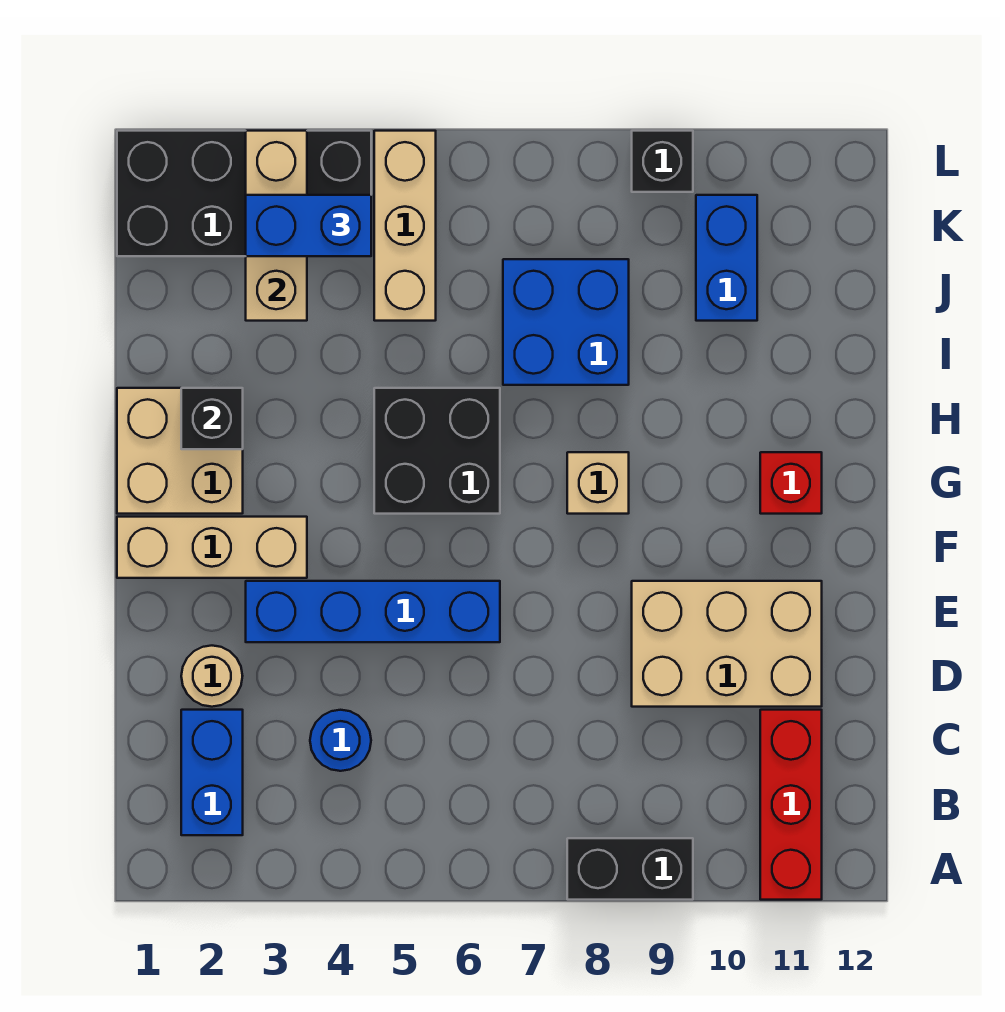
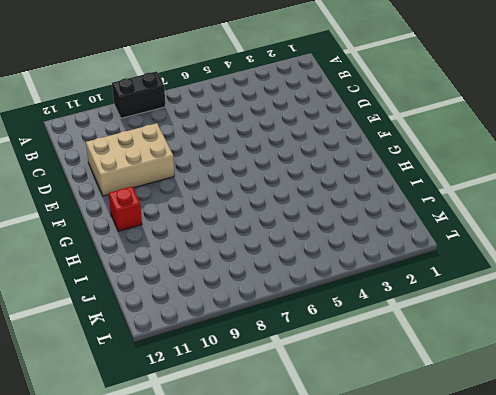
none -> red brick A11:C11 level 1
none -> blue brick B2:C2 level 1
none -> blue round brick C4 level 1

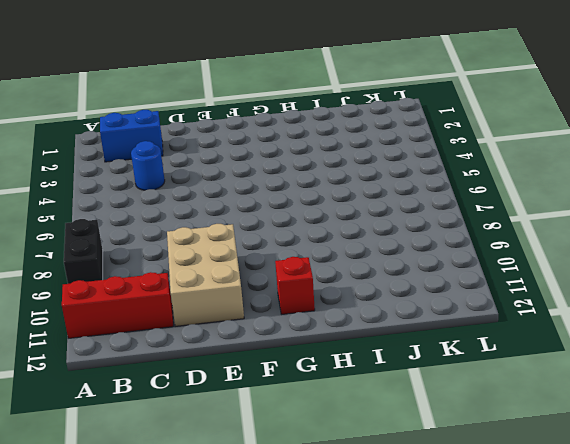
none -> tan round brick D2 level 1
none -> blue brick E3:E6 level 1
none -> tan brick F1:F3 level 1

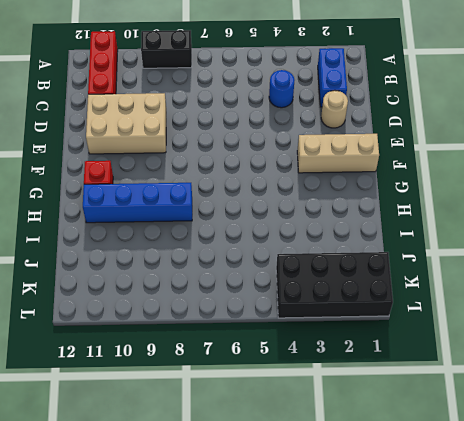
blue brick H8:H11 level 1 -> blue brick E3:E6 level 1
none -> tan brick G1:H2 level 1
none -> black brick G5:H6 level 1
none -> tan brick G8 level 1

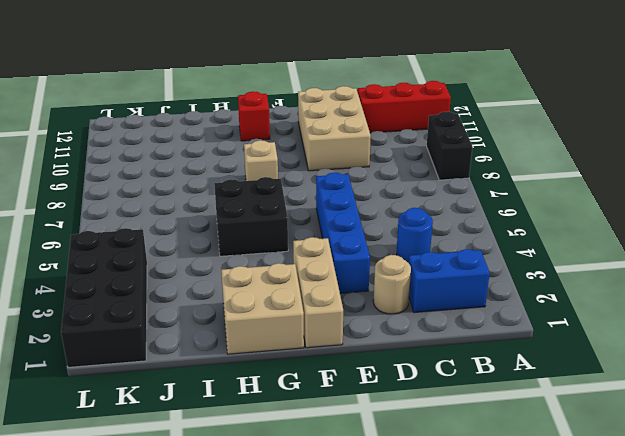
none -> blue brick I7:J8 level 1
none -> tan brick J5:L5 level 1
none -> blue brick J10:K10 level 1

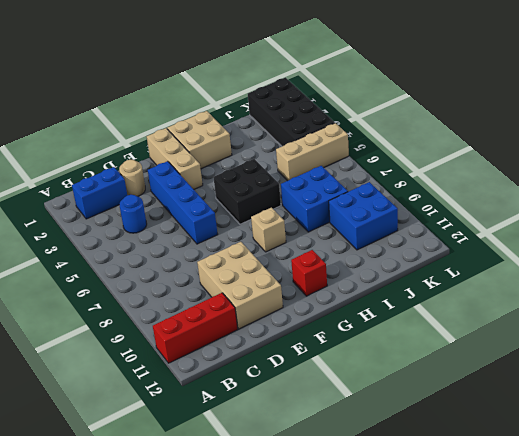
blue brick J9:K10 level 1 -> blue brick J10:K10 level 1
none -> black brick A8:A9 level 1
none -> black brick L9 level 1
none -> black brick H2 level 2

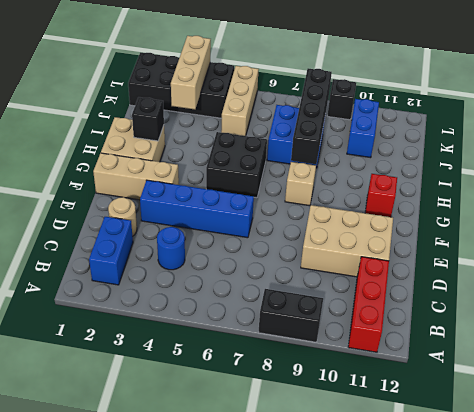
black brick H8:K8 level 2 -> none
none -> blue brick K3:K4 level 3

